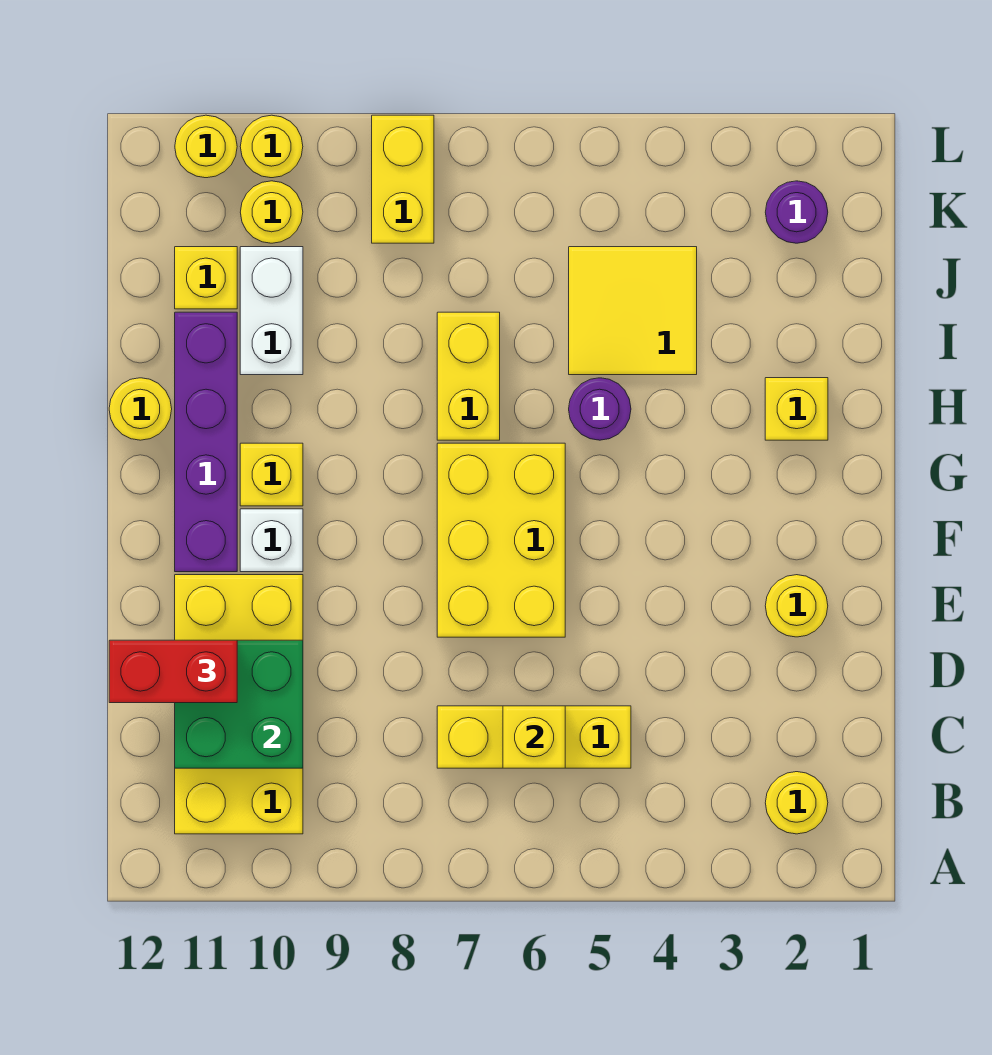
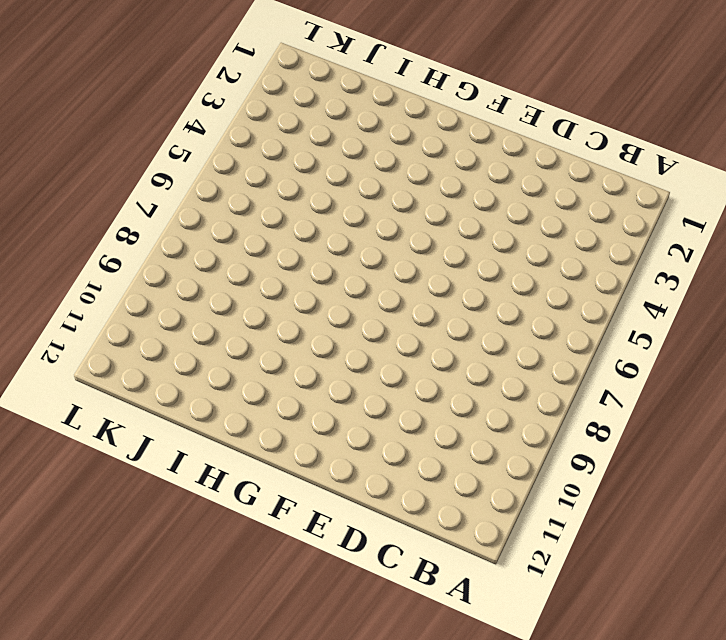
none -> yellow round brick B2 level 1
none -> yellow brick B10:E11 level 1
none -> yellow brick C5:C7 level 1

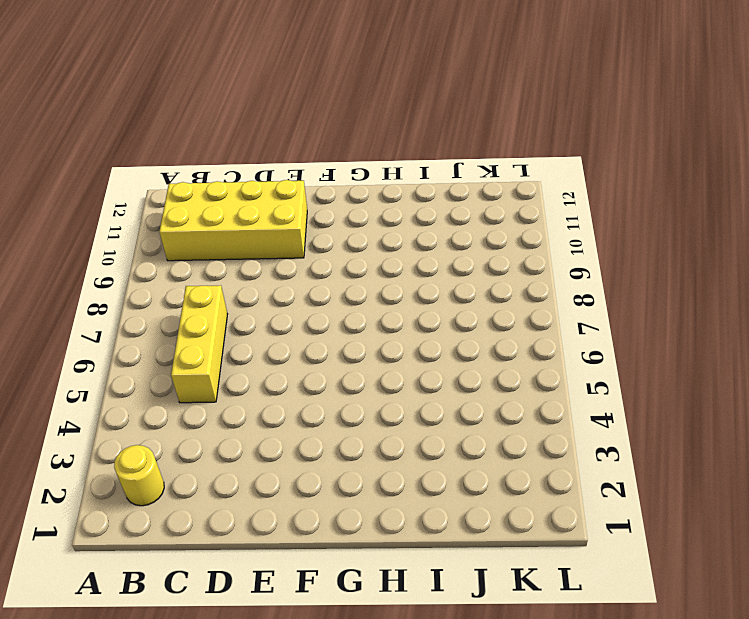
none -> yellow round brick E2 level 1
none -> yellow brick E6:G7 level 1
none -> white brick F10 level 1

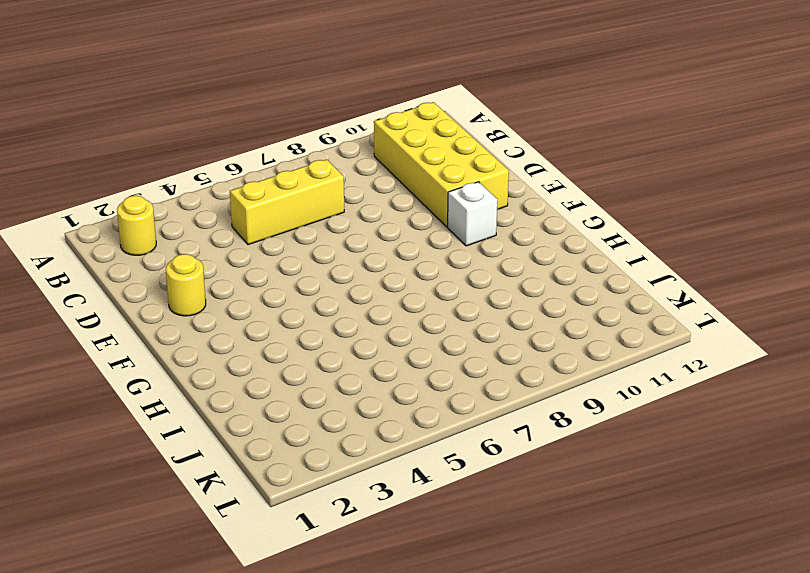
none -> yellow brick E6:G7 level 1
none -> purple brick F11:I11 level 1
none -> yellow brick G10 level 1

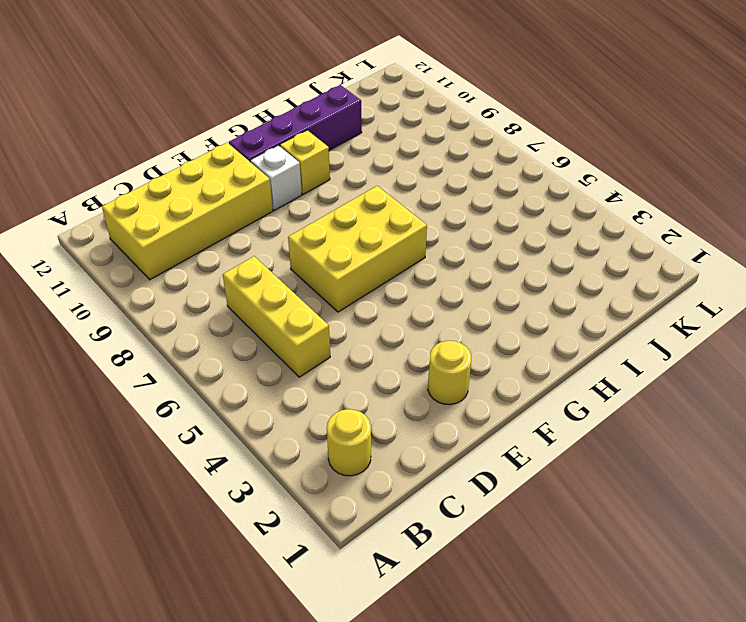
none -> yellow brick H2 level 1
none -> purple round brick H5 level 1
none -> yellow brick H7:I7 level 1

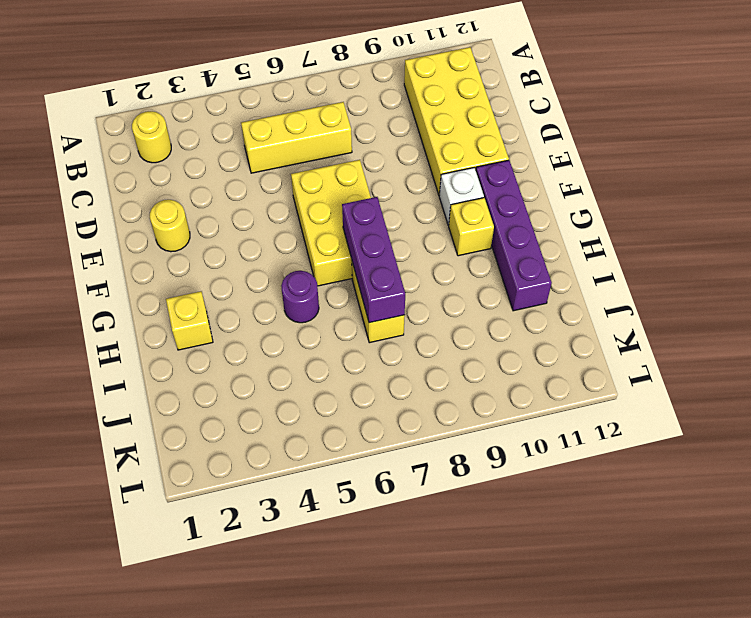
purple brick G7:I7 level 2 -> none
none -> yellow round brick H12 level 1
none -> yellow tile I4:J5 level 1
none -> white brick I10:J10 level 1

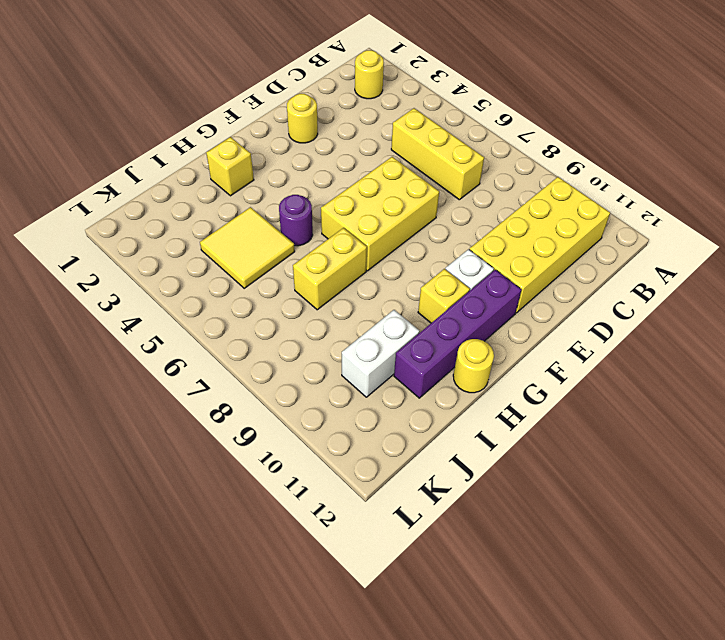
none -> yellow brick J11 level 1
none -> purple round brick K2 level 1
none -> yellow brick K8:L8 level 1

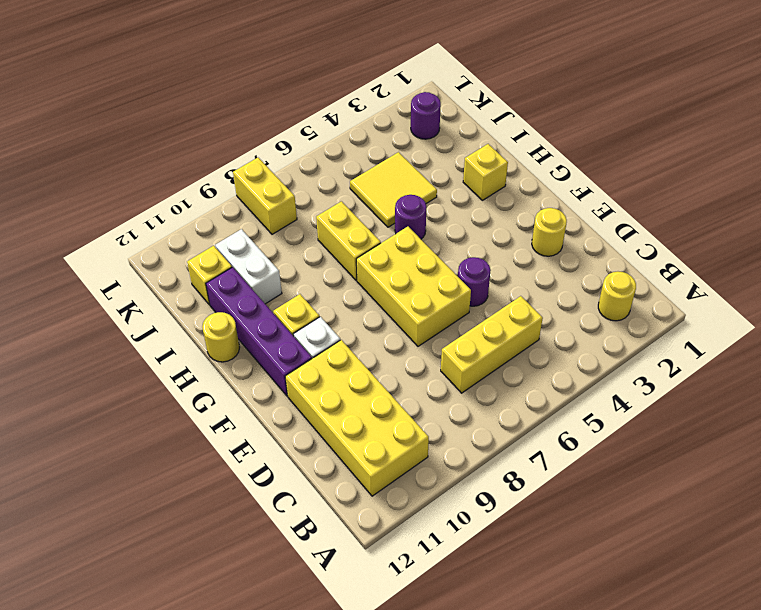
purple round brick E5 level 1 -> none
none -> yellow round brick K10 level 1
none -> yellow round brick L10 level 1
none -> yellow round brick L11 level 1

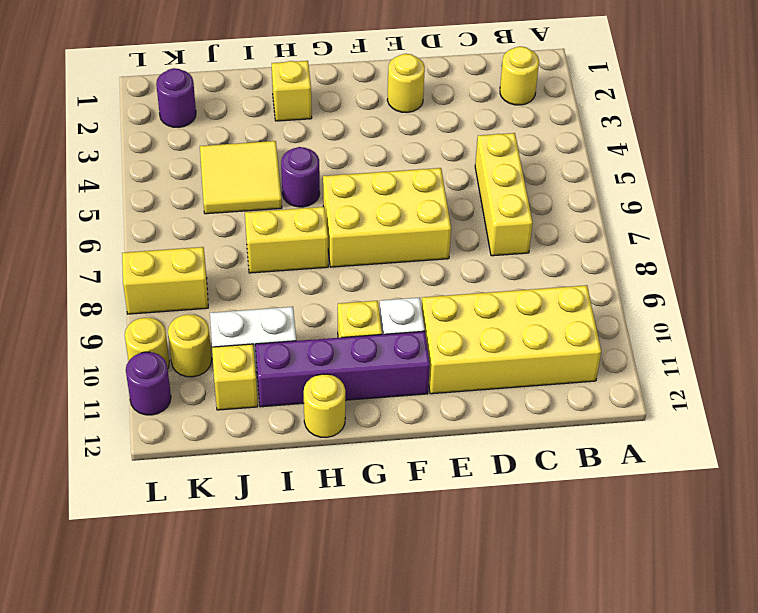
purple round brick L11 level 1 -> yellow round brick L11 level 1
none -> yellow brick C6 level 2
none -> green brick C10:D11 level 2
none -> red brick D11:D12 level 3

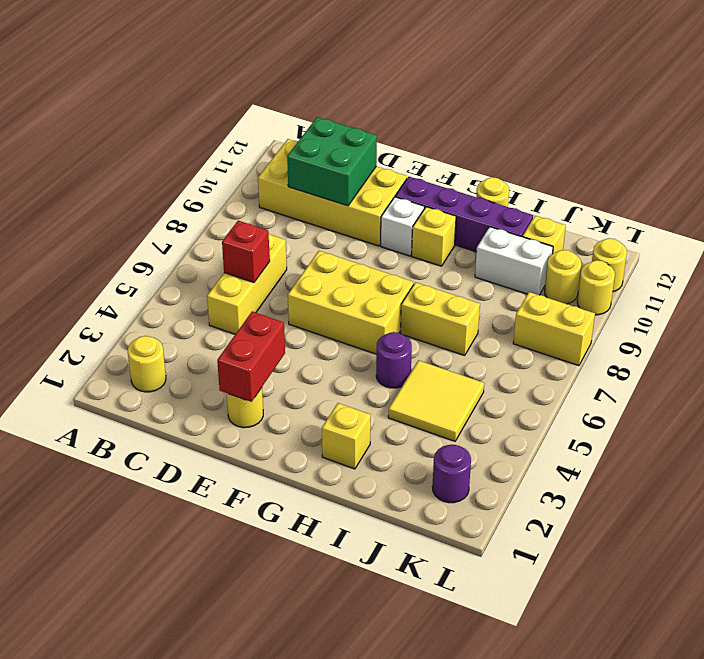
red brick C6 level 2 -> yellow brick C6 level 2
red brick E2:E3 level 2 -> red brick D11:D12 level 3

